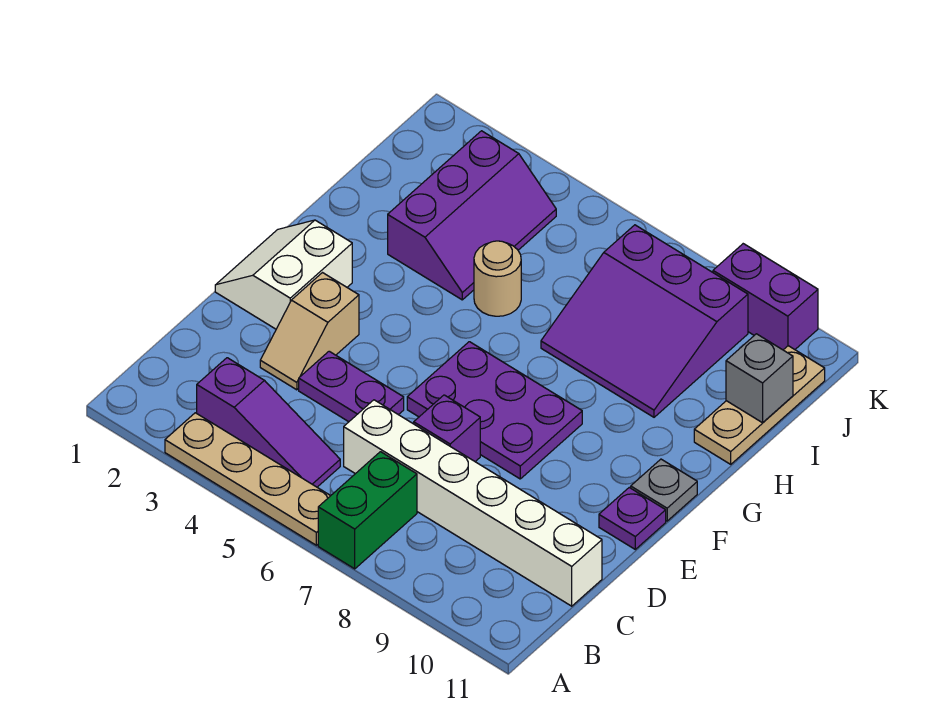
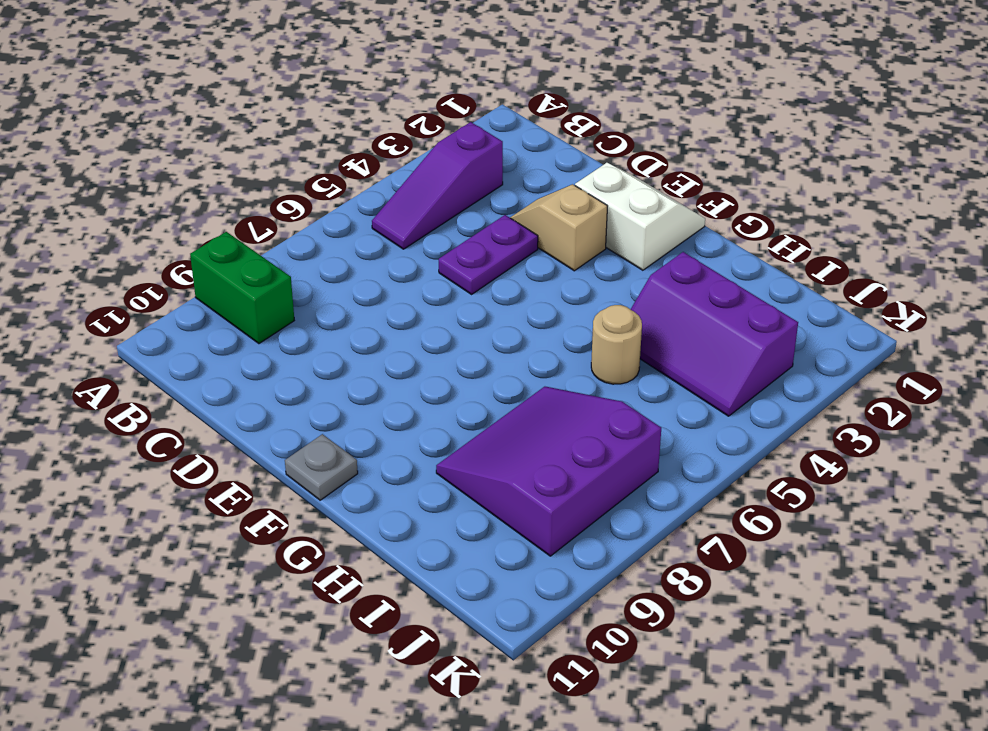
green brick A9:B9 level 1 -> green brick A7:B7 level 1
none -> tan plate A3:A6 level 1
none -> white brick C6:C11 level 1
none -> purple brick D7 level 1

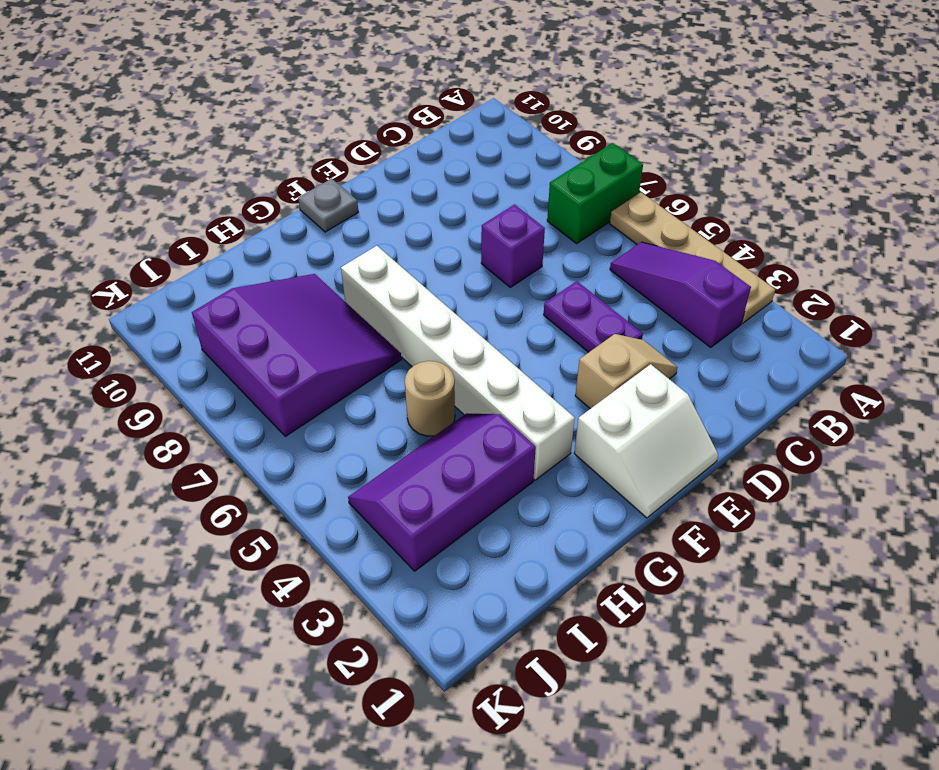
white brick G3:G8 level 1 -> white brick C6:C11 level 1
none -> purple plate E6:F8 level 1
none -> purple plate E11 level 1
none -> tan plate H11:J11 level 1

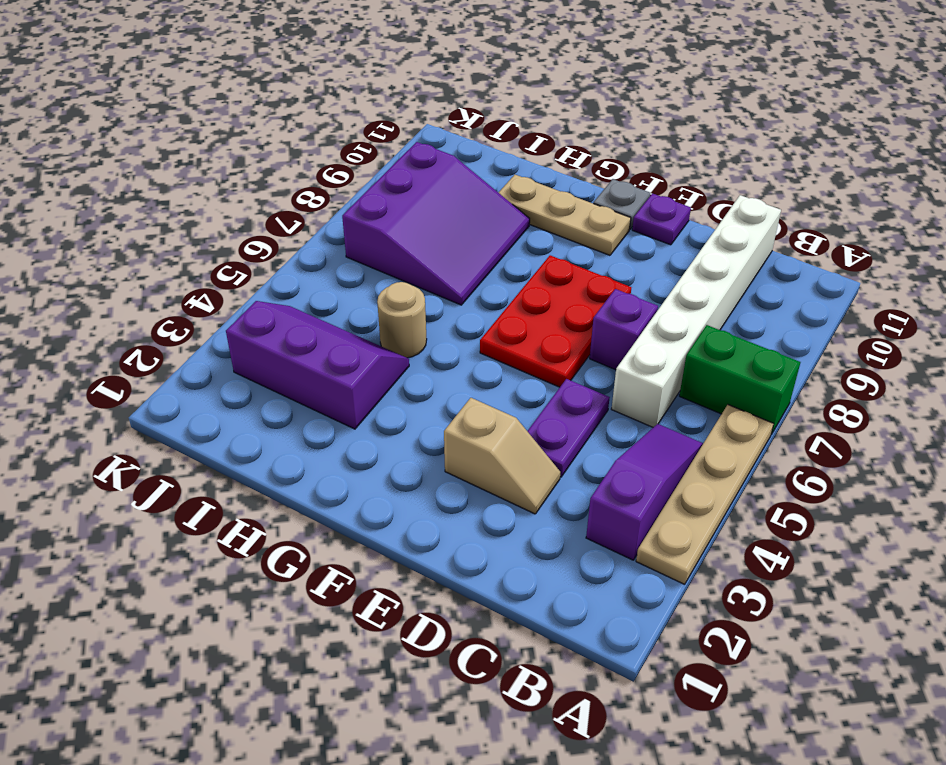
red plate E6:F8 level 1 -> purple plate E6:F8 level 1
tan plate F10:H10 level 1 -> tan plate H11:J11 level 1
none -> white slope E1:F2 level 1 top 2
none -> purple brick K9:K10 level 1
none -> grey brick I11 level 2

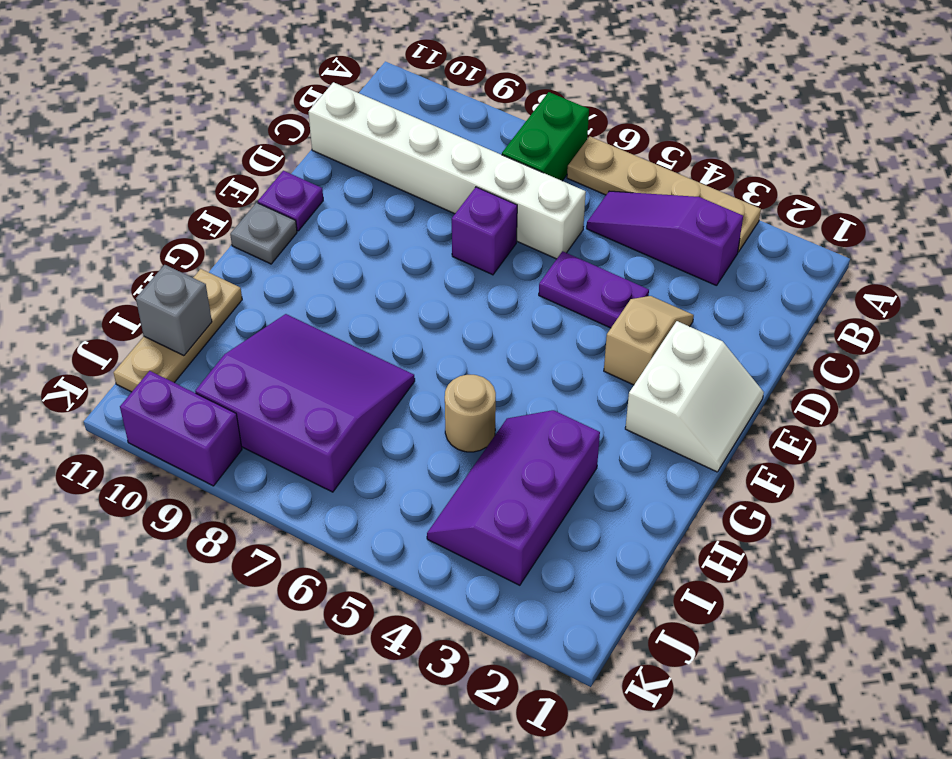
none -> purple plate E6:F8 level 1

